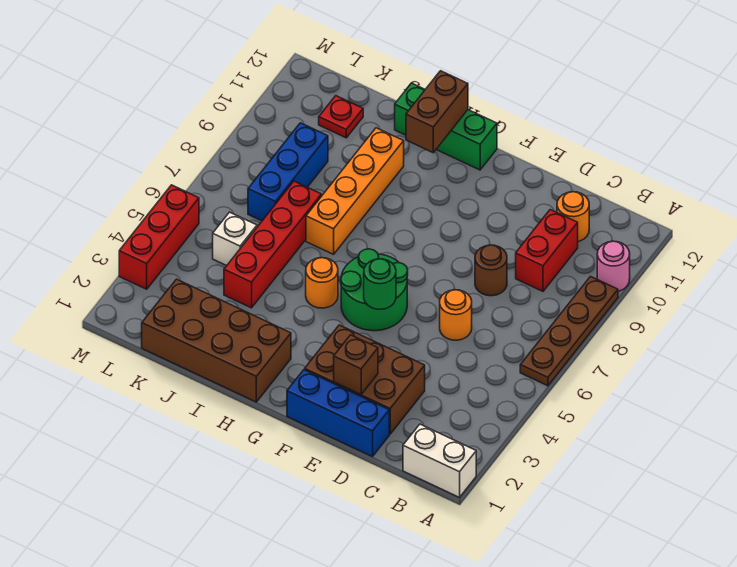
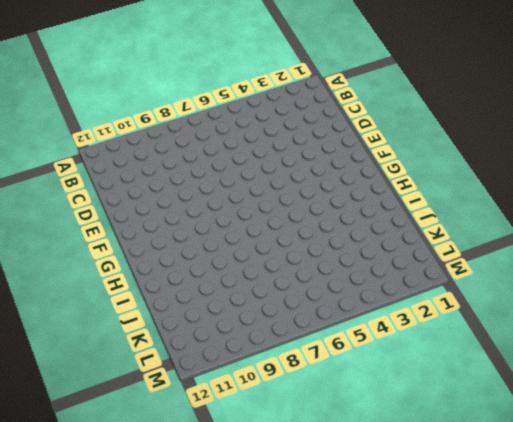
none -> white brick A1:B1 level 1
none -> brown plate A6:A9 level 1
none -> pink round brick A10 level 1

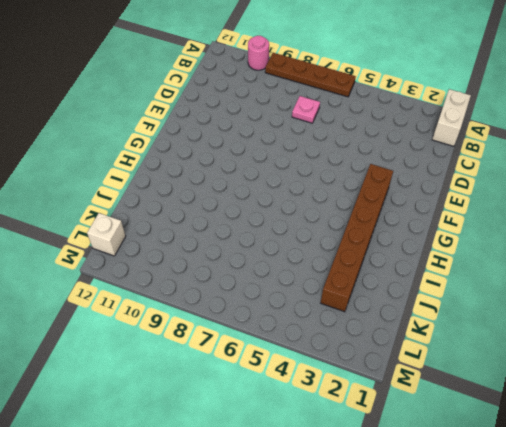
pink plate C7 level 1 -> none
brown brick F3:K3 level 1 -> brown brick D2:F3 level 1
white brick L12 level 1 -> white brick K5 level 1
none -> red brick C9:C10 level 1
none -> orange round brick C11 level 1
none -> blue brick D1:F1 level 1

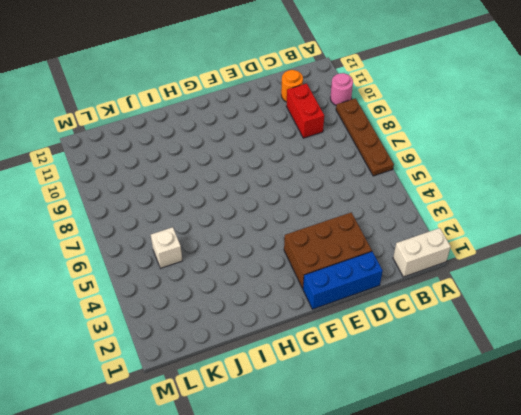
none -> orange round brick D6 level 1
none -> brown round brick D8 level 1
none -> green round brick F5:G6 level 1

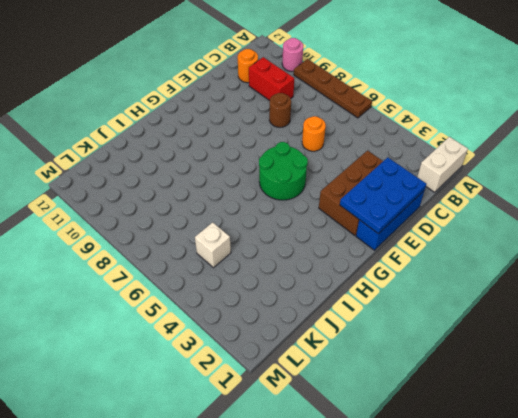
blue plate D1:F2 level 2 -> brown brick E2 level 2
none -> green brick G12:I12 level 1
none -> brown brick H1:K2 level 1
none -> orange round brick H5 level 1

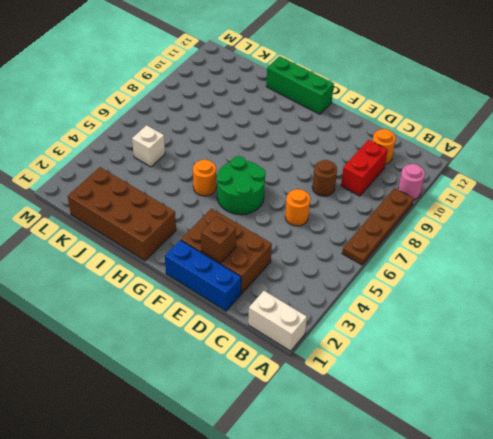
none -> orange brick I7:I10 level 1
none -> red brick J4:J7 level 1
none -> blue brick K7:K9 level 1

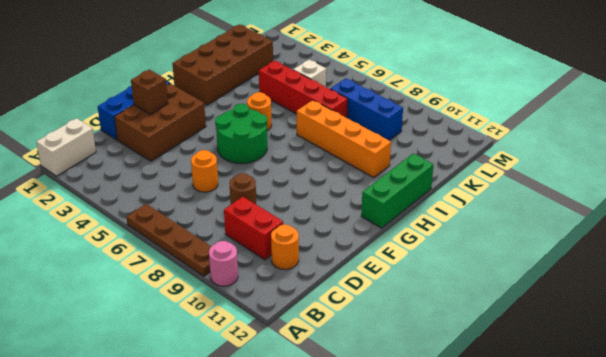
none -> red plate K11 level 1
none -> red brick M3:M5 level 1
none -> green round brick F5 level 2

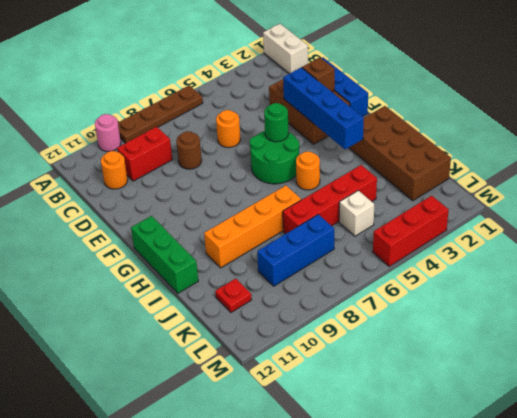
blue brick E3:H3 level 2 -> none
none -> brown brick H11:H12 level 2

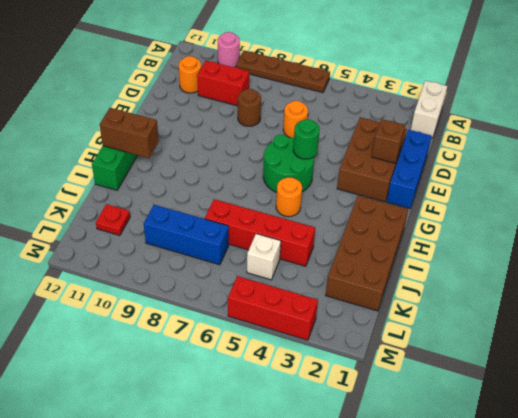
none -> orange brick I7:I10 level 1

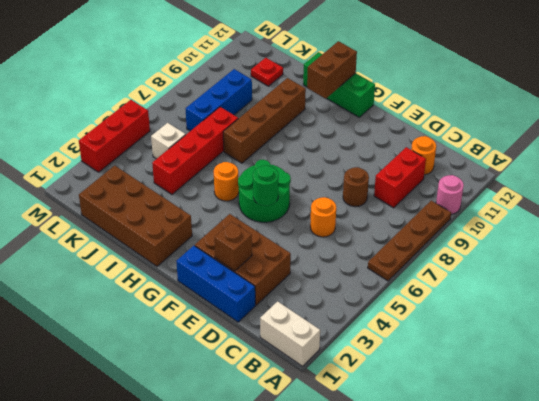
brown brick I7:I10 level 1 -> orange brick I7:I10 level 1

